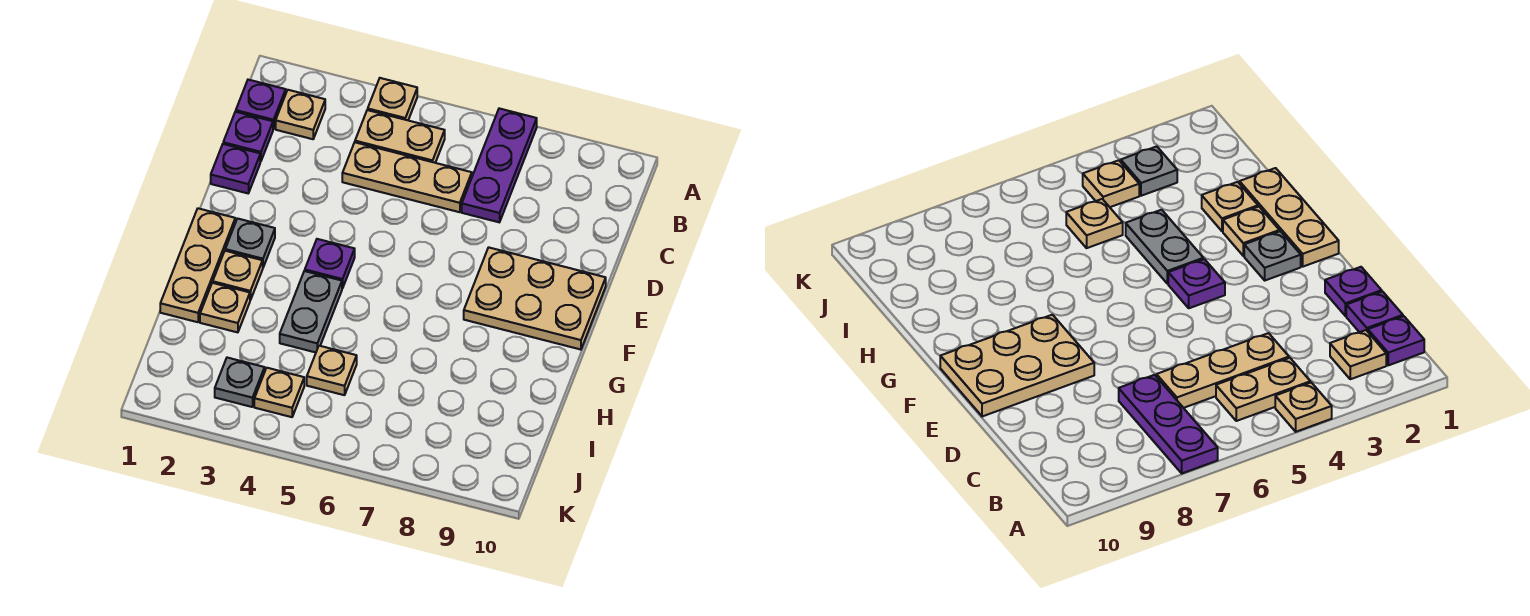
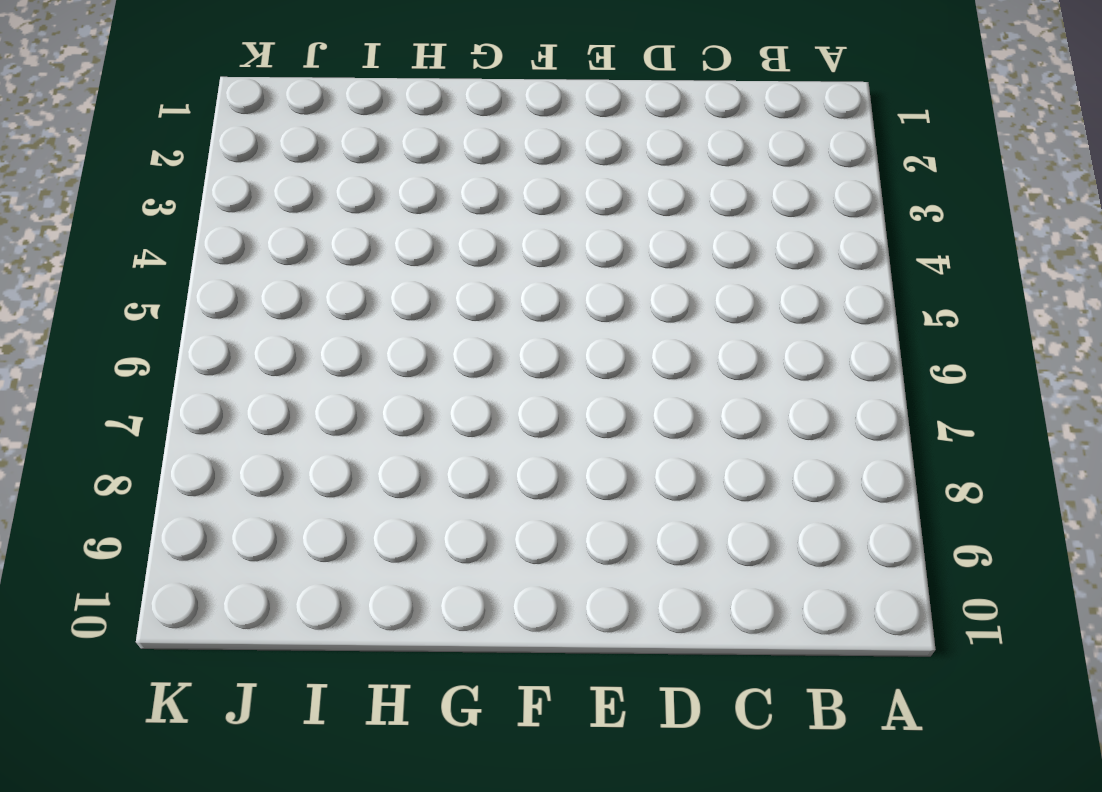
none -> tan plate A4 level 1
none -> purple plate A7:C7 level 1
none -> purple plate B1 level 1

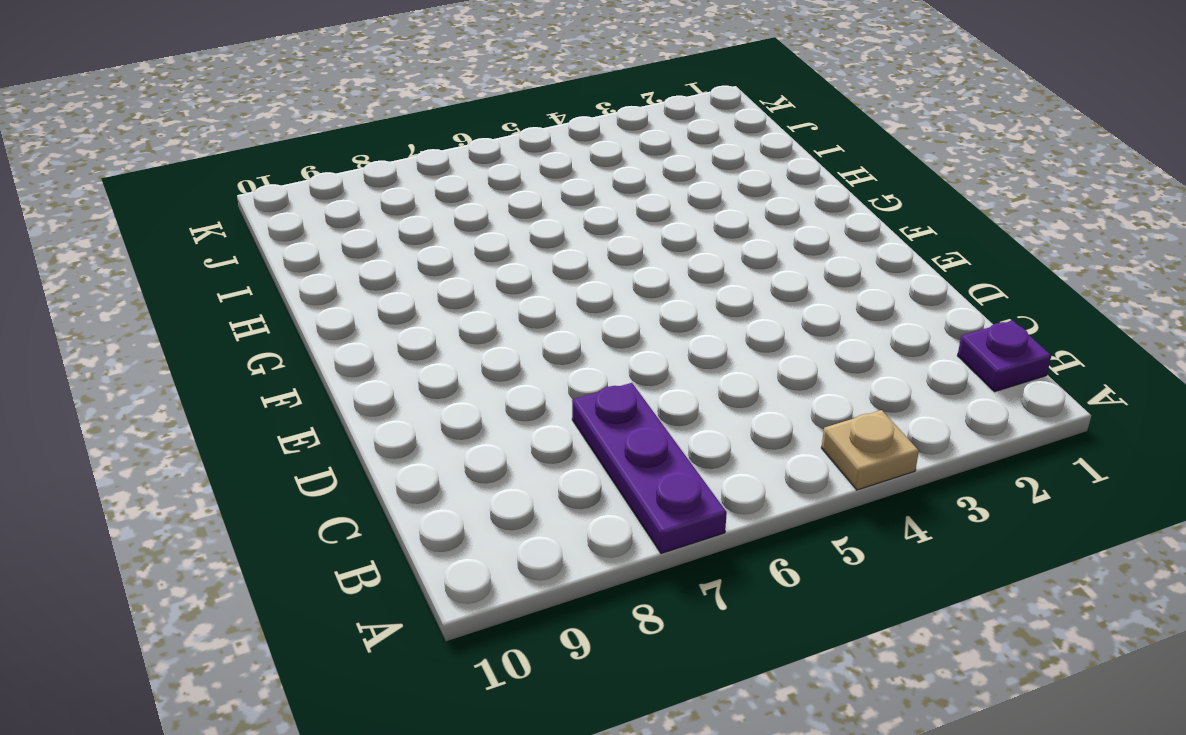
none -> tan plate B2 level 1
none -> tan plate B4:B5 level 1
none -> purple plate C1 level 1

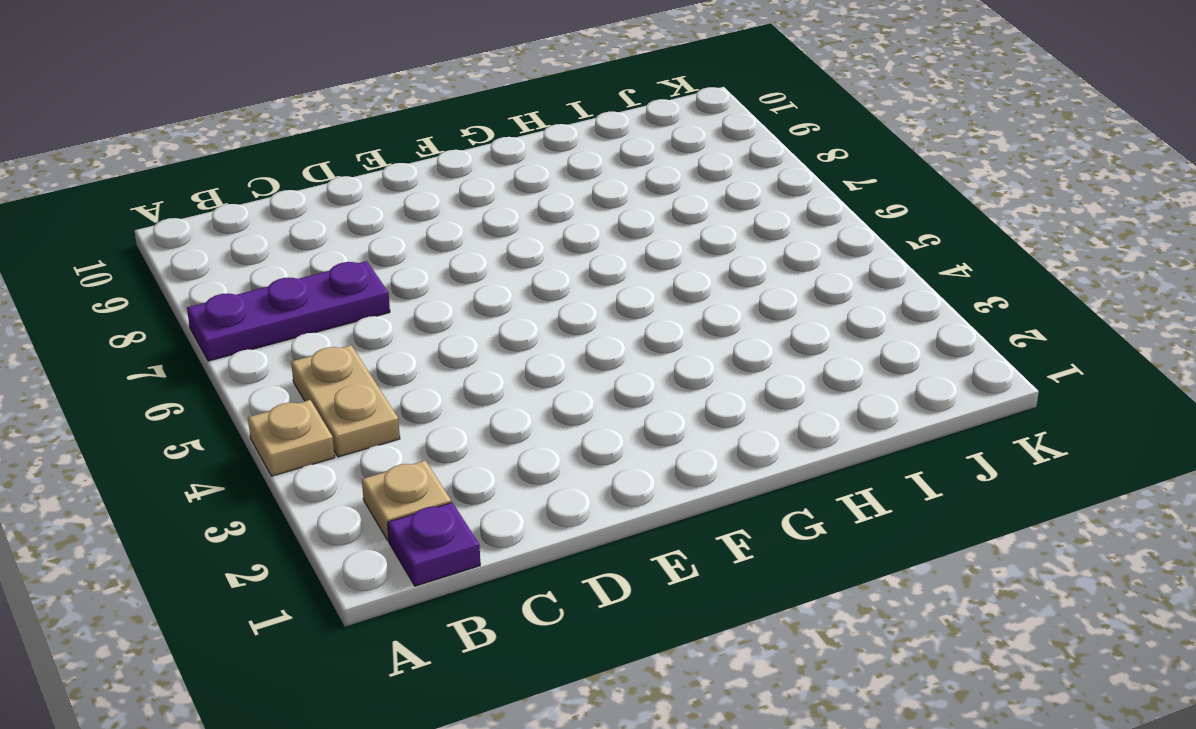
none -> purple plate C1 level 1
none -> tan plate C4:C6 level 1
none -> purple plate D1 level 1

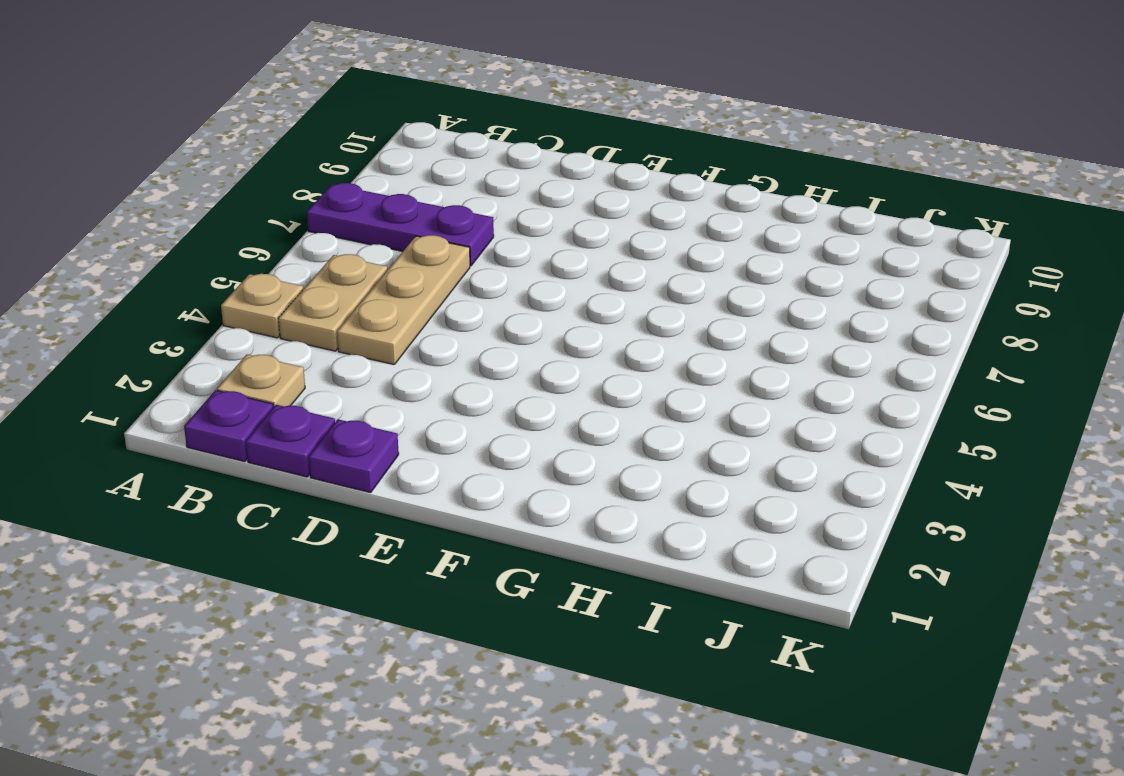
none -> tan plate E8:F10 level 1
none -> tan plate F1:H1 level 1
none -> grey plate F2 level 1

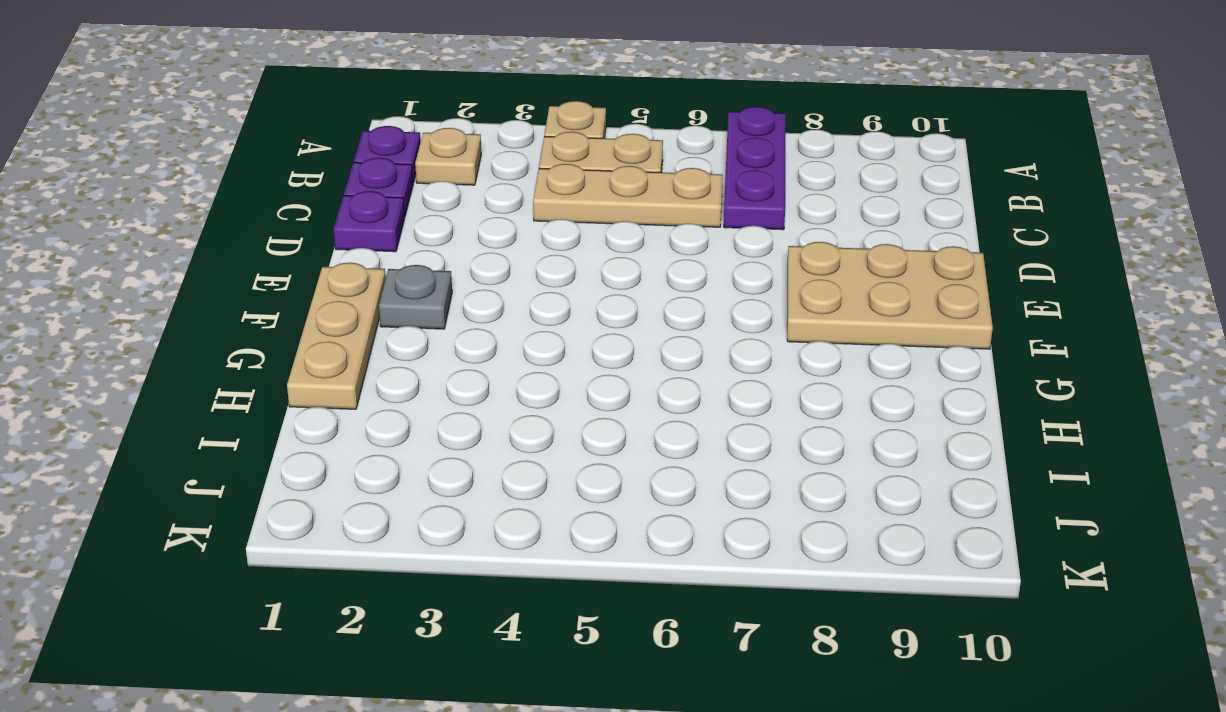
none -> purple plate F4 level 1
none -> tan plate G2 level 1
none -> grey plate G4:H4 level 1

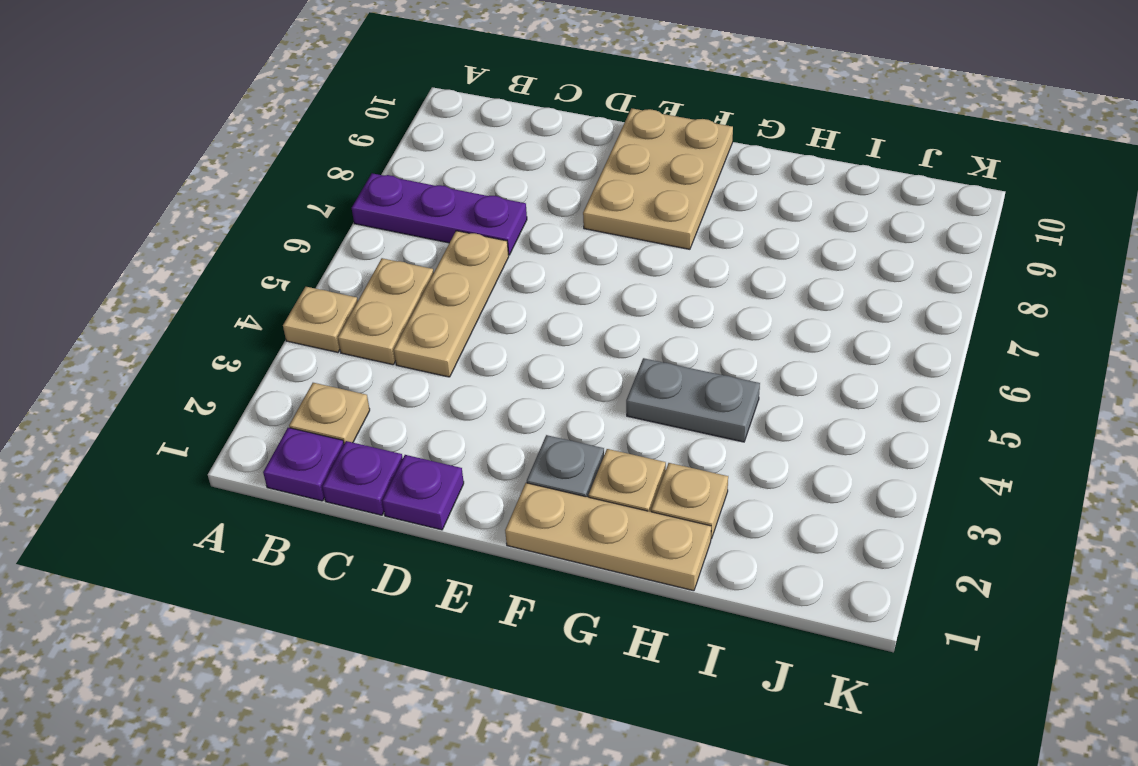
none -> purple plate F4 level 1
none -> tan plate I5 level 1
none -> grey plate J3 level 1

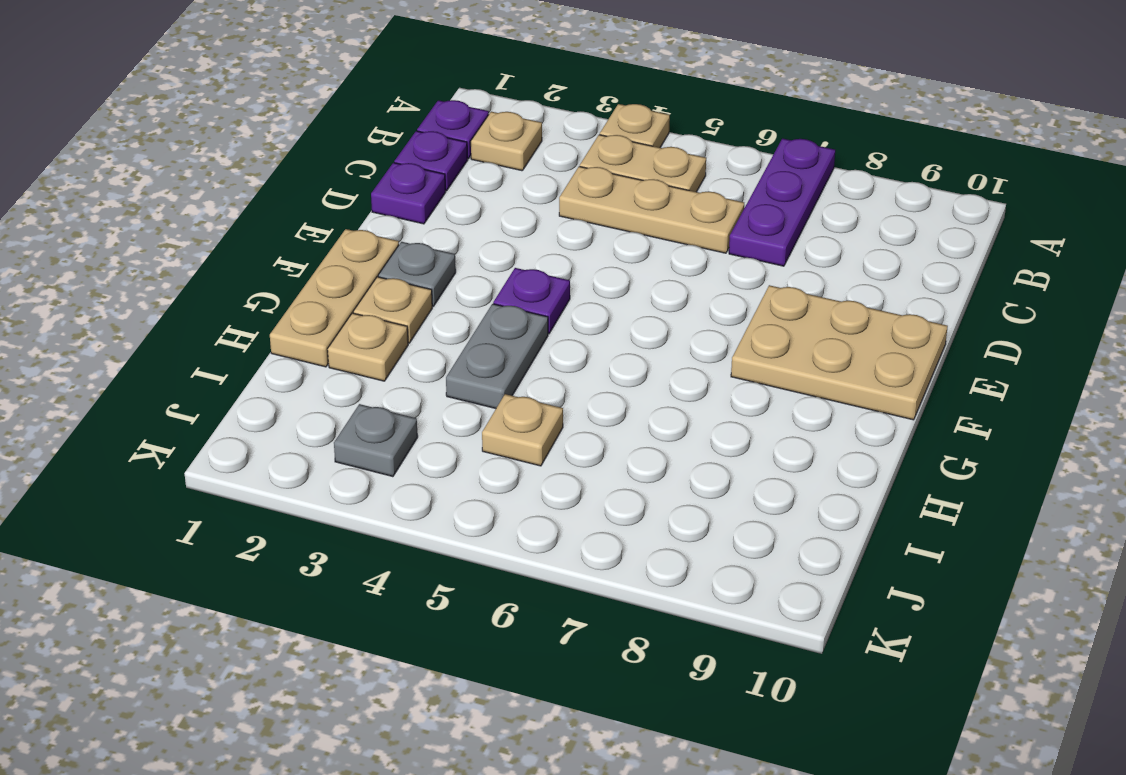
none -> tan plate J4 level 1

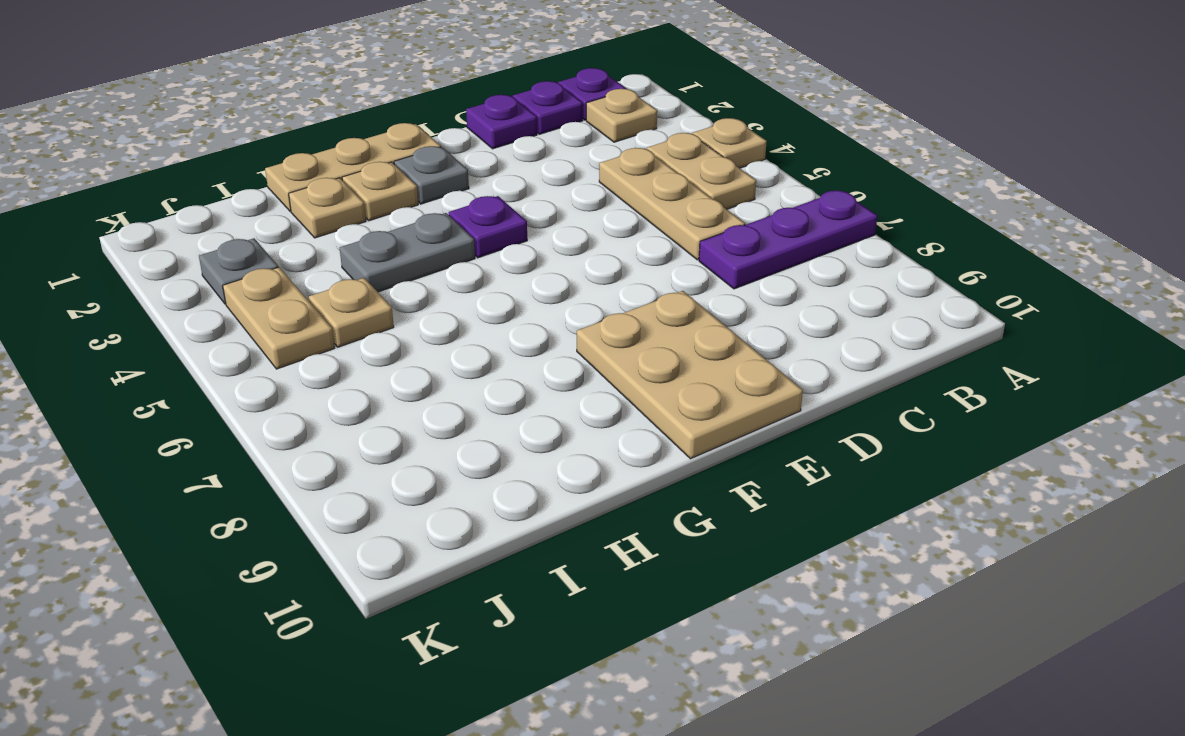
tan plate J4:J5 level 1 -> tan plate J4 level 1

